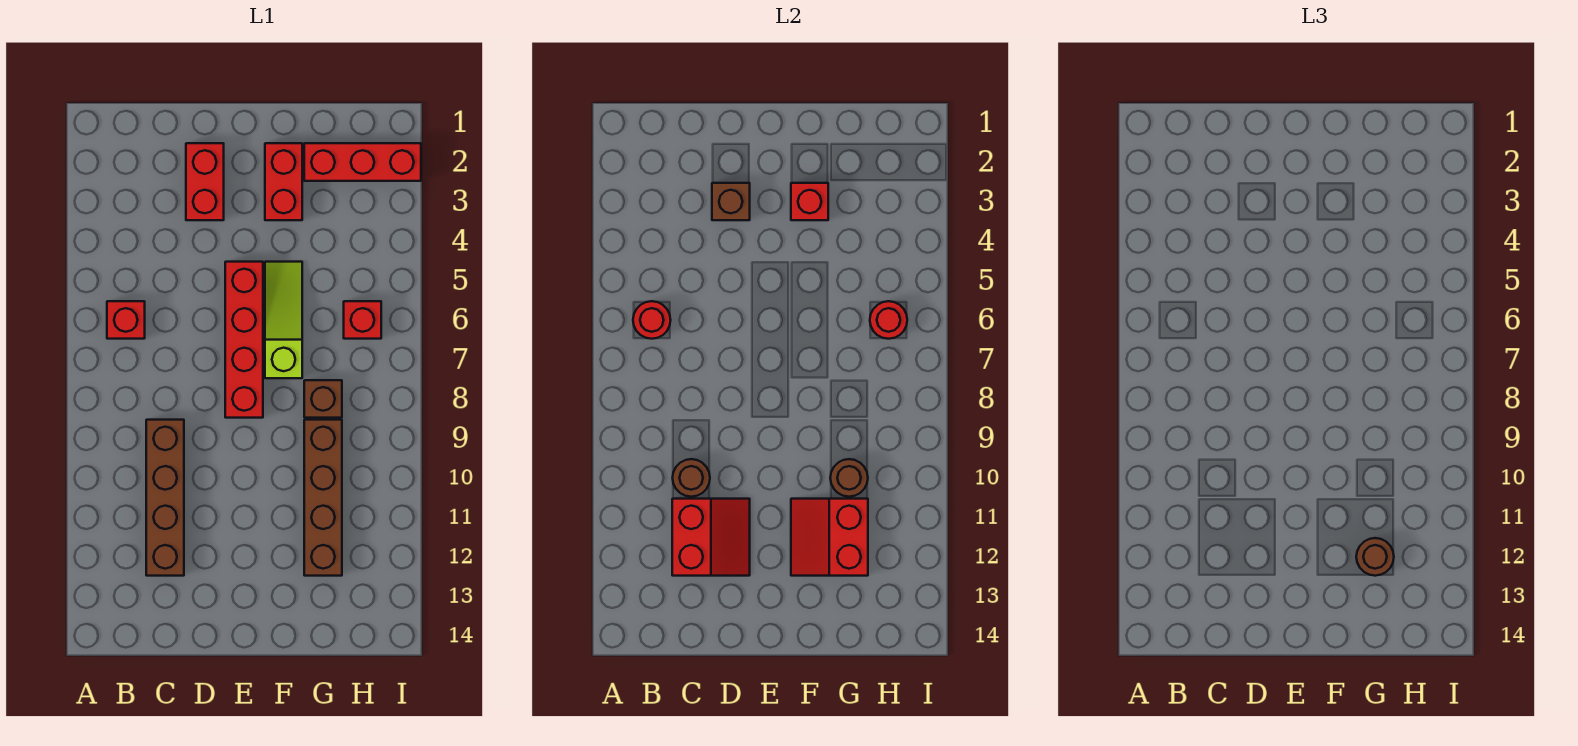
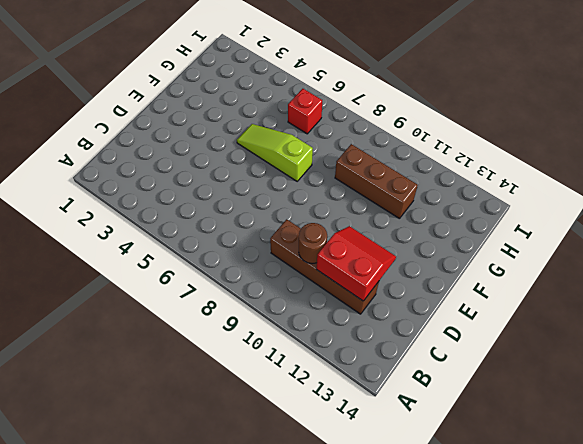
brown brick G9:G11 level 1 -> brown brick G9:G12 level 1
none -> red brick B6 level 1
none -> red brick D2:D3 level 1
none -> red brick E5:E8 level 1

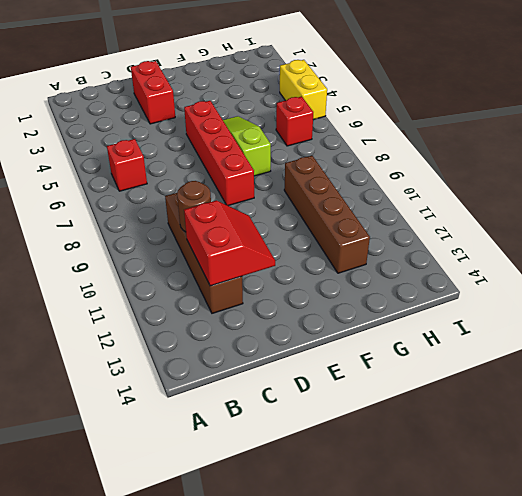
yellow brick I4:I5 level 1 -> none
none -> red brick F2:F3 level 1
none -> red brick G2:I2 level 1
none -> brown brick G8 level 1

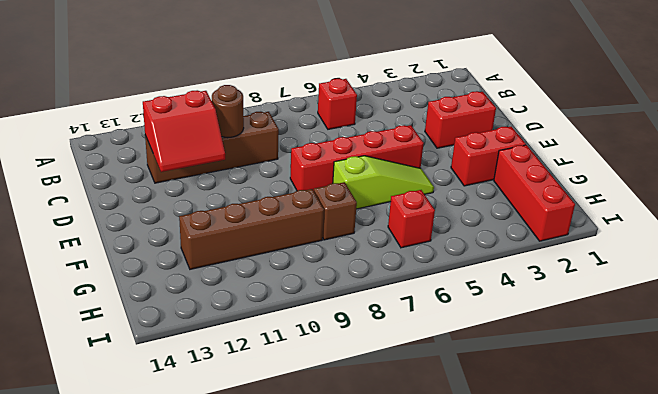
none -> red round brick B6 level 2
none -> brown brick D3 level 2
none -> red brick F3 level 2

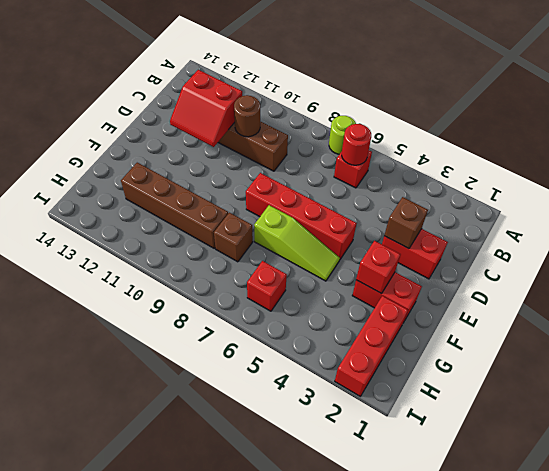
lime round brick A7 level 1 -> none
none -> red slope F11:G12 level 2 top G
none -> brown round brick G10 level 2
none -> red round brick H6 level 2

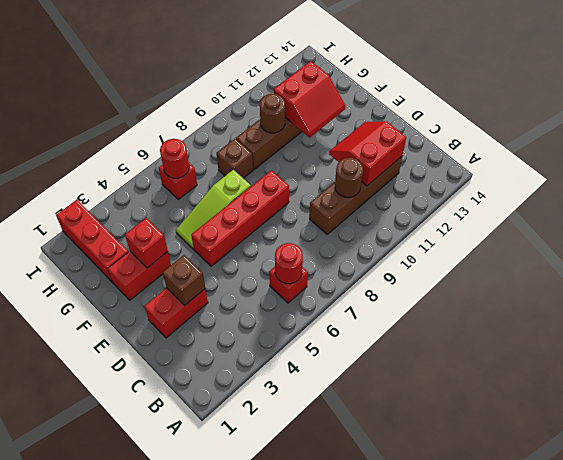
none -> brown round brick G12 level 3

